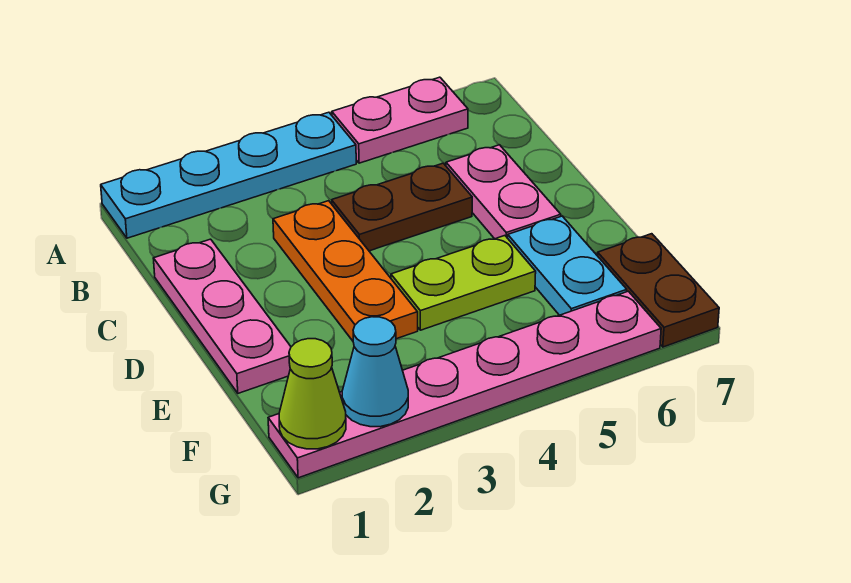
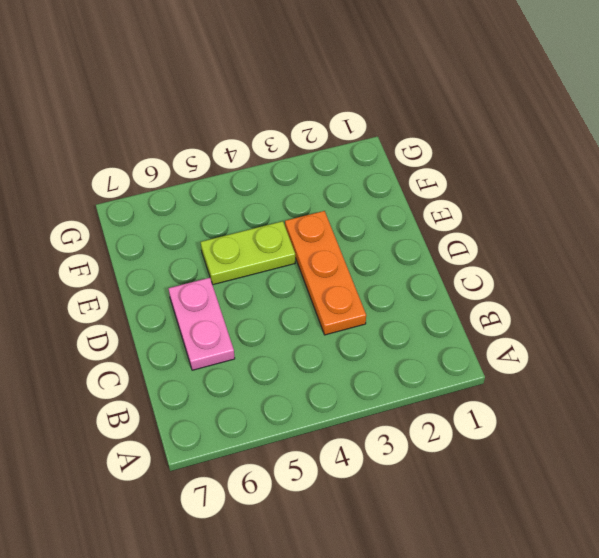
none -> cyan plate A1:A4 level 1
none -> pink plate A5:A6 level 1
none -> pink plate C1:E1 level 1

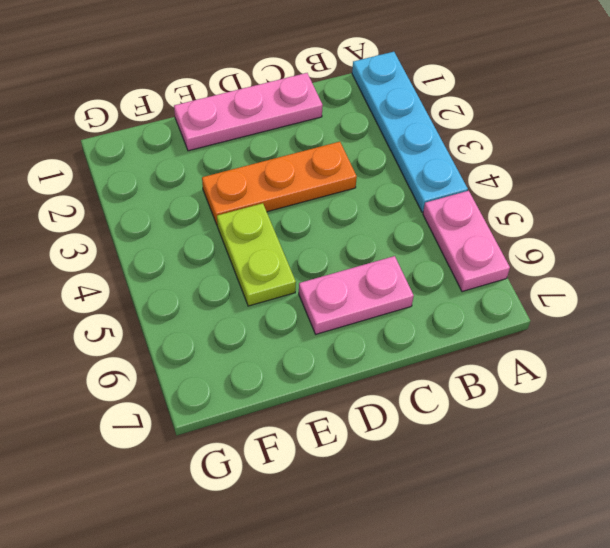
none -> brown plate C4:C5 level 1
none -> cyan plate E6:F6 level 1
none -> brown plate F7:G7 level 1

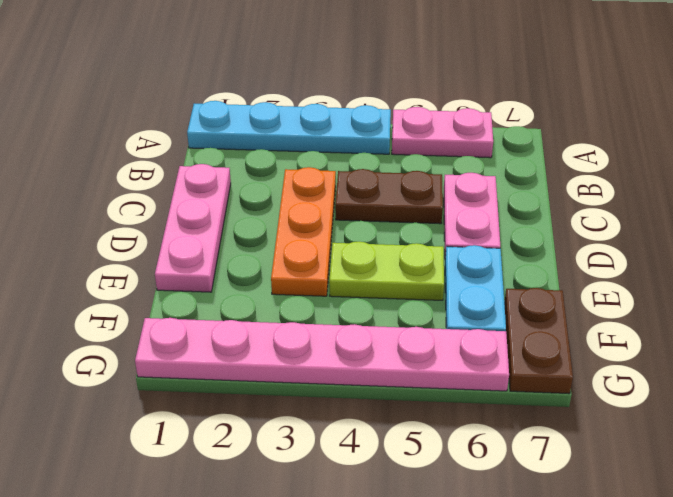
none -> lime cone G1 level 2
none -> cyan cone G2 level 2

